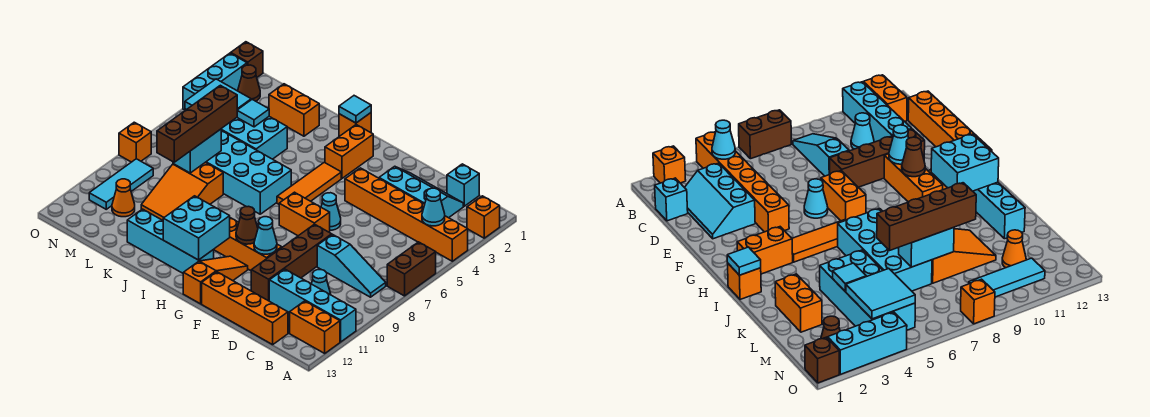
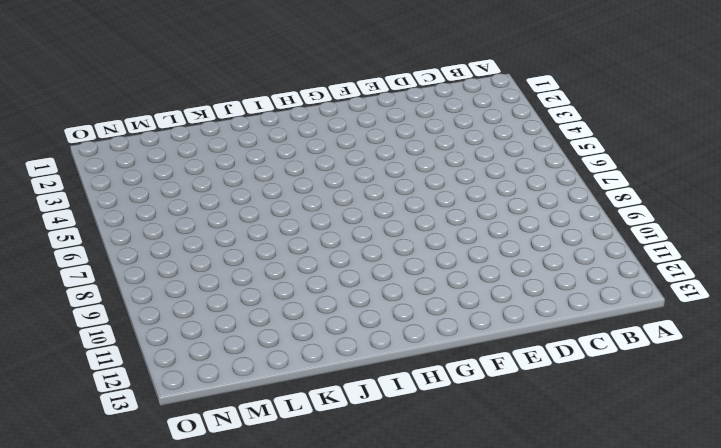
none -> orange brick A2 level 1
none -> orange brick A4:F4 level 1
none -> brown brick A6:A7 level 1
none -> cyan brick A11:D11 level 1

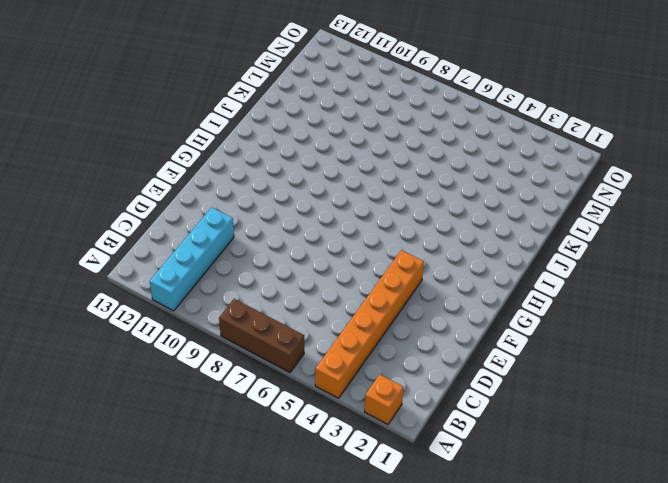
brown brick A6:A8 level 1 -> brown brick A6:A7 level 1
none -> orange brick A12:B12 level 1
none -> cyan slope B8:D8 level 1 top D
none -> cyan brick C1 level 1
none -> cyan slope C2:E3 level 1 top 3

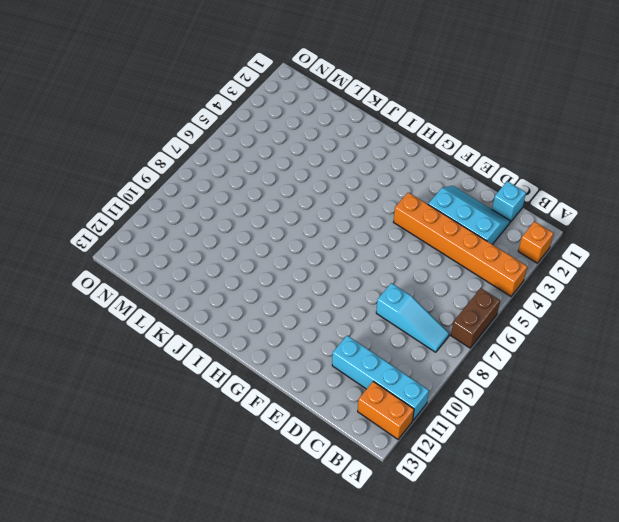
none -> cyan cone C10 level 1
none -> orange brick C13:F13 level 1
none -> brown brick E8:E11 level 1
none -> cyan cone F6 level 1

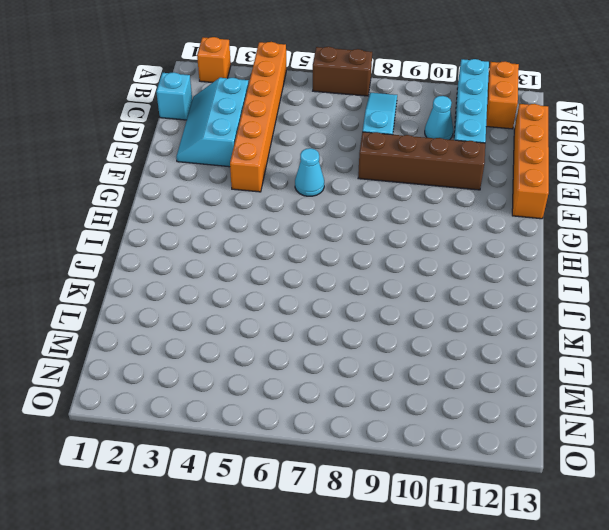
none -> orange brick F7:G7 level 1
none -> orange brick F10:H10 level 1
none -> orange slope G11:G13 level 1 top 13
none -> orange brick H2:H3 level 1

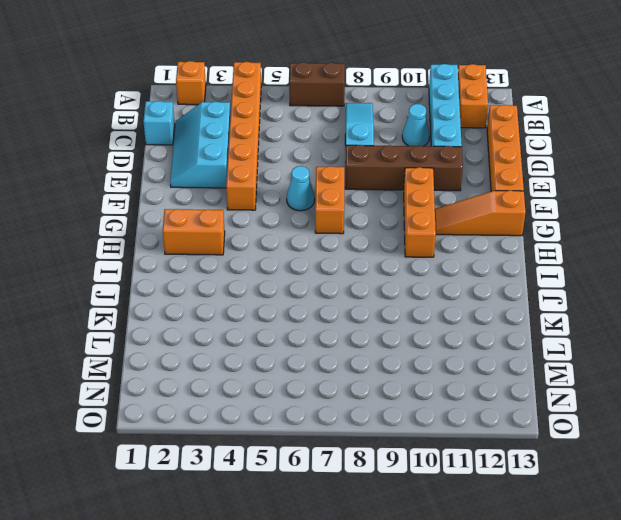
none -> orange tile H4:H6 level 1
none -> cyan brick H12:K12 level 1
none -> orange brick I1 level 1
none -> cyan brick I6:L7 level 1

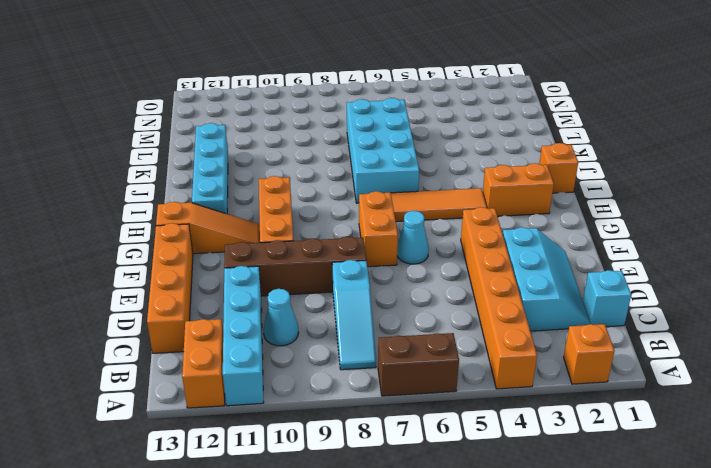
none -> orange brick K2:L2 level 1
none -> cyan brick K4:N5 level 1
none -> orange slope K8:L10 level 1 top 8
none -> orange cone M11 level 1

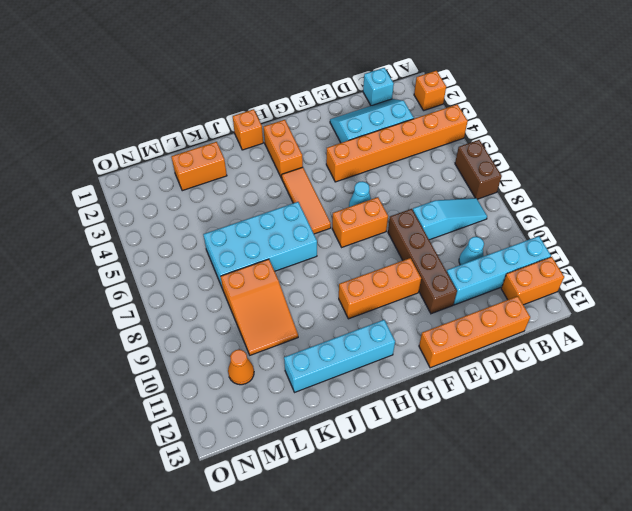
none -> orange slope G11:G13 level 1 top 13
none -> cyan brick K4:N5 level 1
none -> brown cone N2 level 1
none -> cyan tile N9:N11 level 1

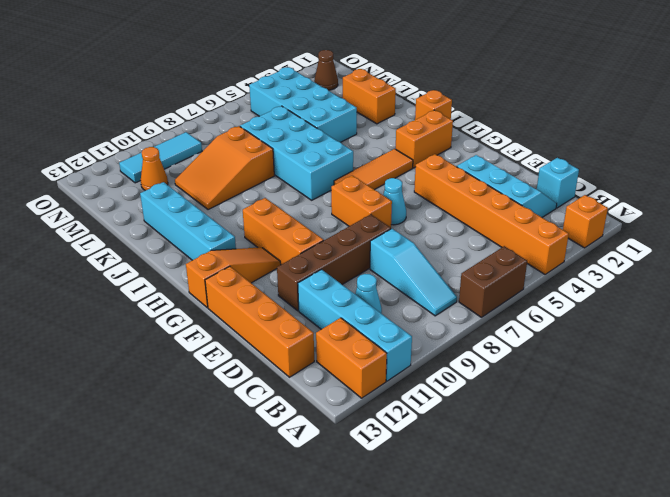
none -> brown brick O1 level 1
none -> cyan brick O2:O4 level 1
none -> orange brick O8 level 1
none -> cyan cone B4 level 2

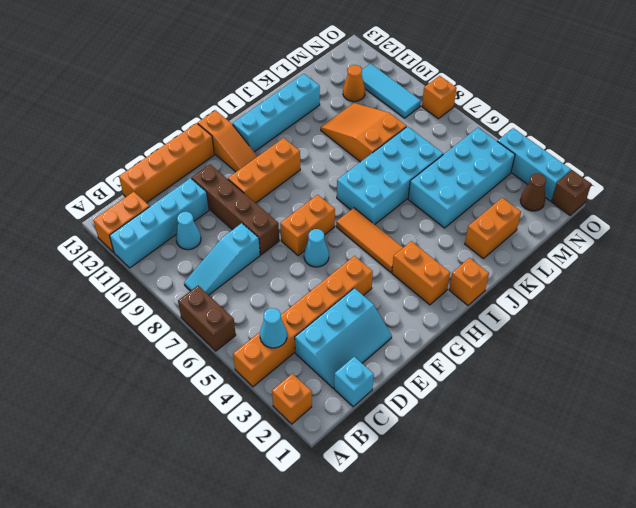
none -> cyan cone F10 level 2
none -> brown cone G10 level 2
none -> cyan brick H11:I12 level 2
none -> cyan tile I1 level 2

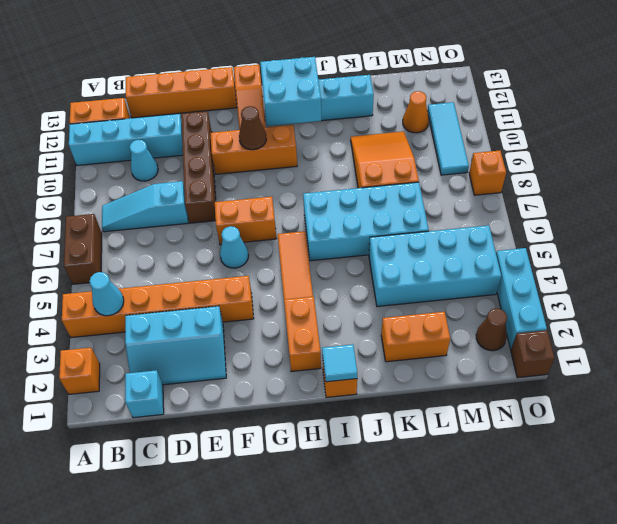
none -> cyan cone F10 level 2
none -> cyan tile L4 level 2
none -> cyan brick L7:L8 level 2
none -> cyan tile M4:N5 level 2

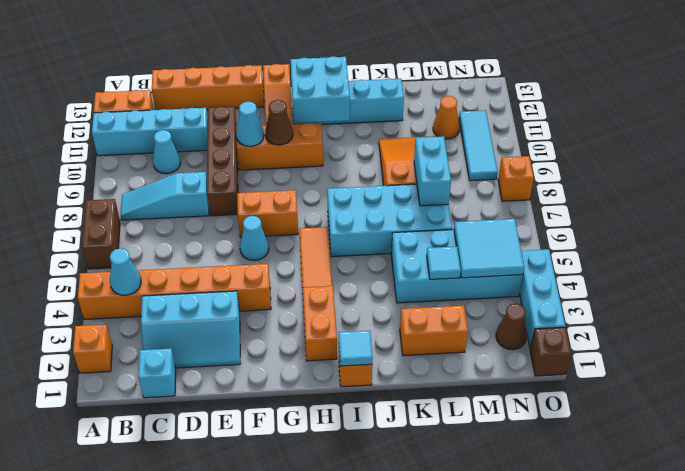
none -> brown brick L6:L9 level 3

